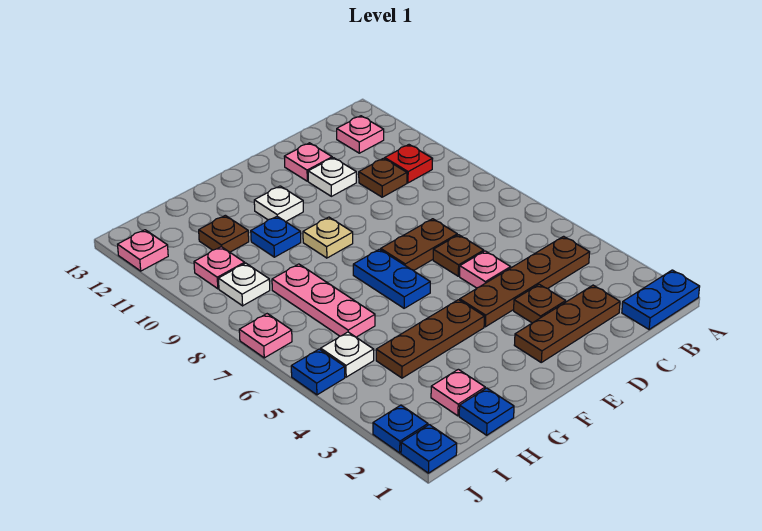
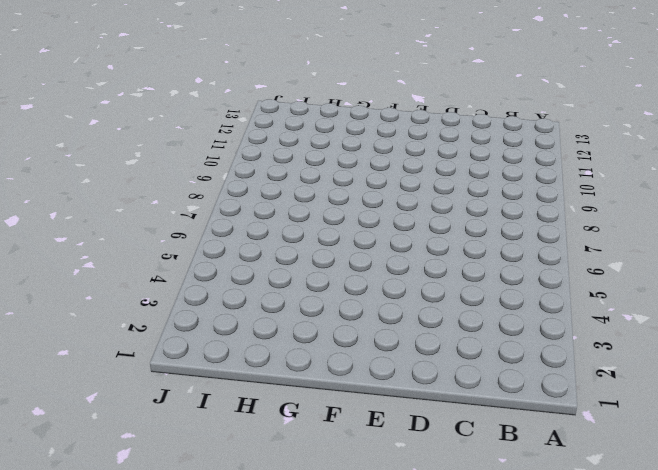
none -> blue plate A1:B1 level 1
none -> brown plate B4:E4 level 1
none -> red plate B10 level 1

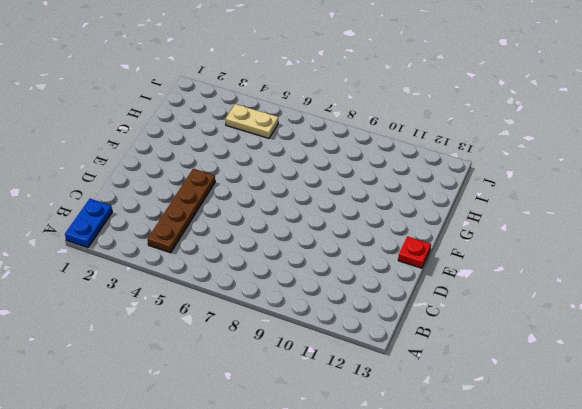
red plate E13 level 1 -> red plate B10 level 1
tan plate I4:I5 level 1 -> white plate I5 level 1
none -> pink plate B12 level 1
none -> brown plate C2:E2 level 1
none -> brown plate C10 level 1

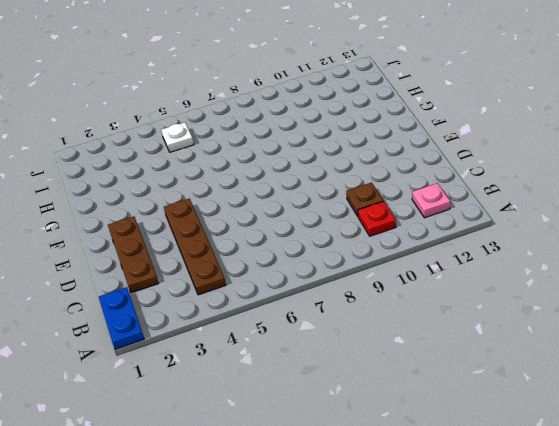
none -> brown plate D3 level 1
none -> pink plate D5 level 1
none -> brown plate D6 level 1

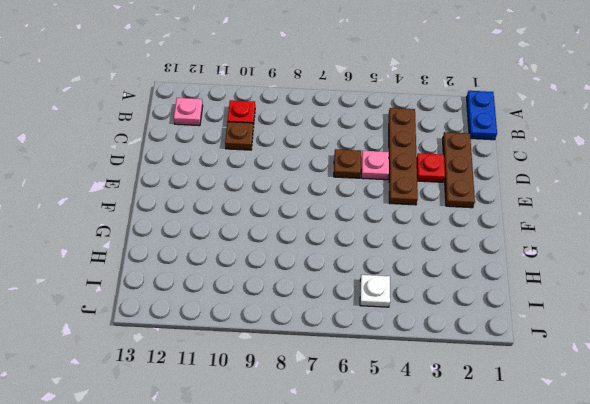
red plate D3 level 1 -> brown plate D3 level 1
none -> brown plate D7:E7 level 1
none -> white plate D11 level 1
none -> pink plate D12 level 1

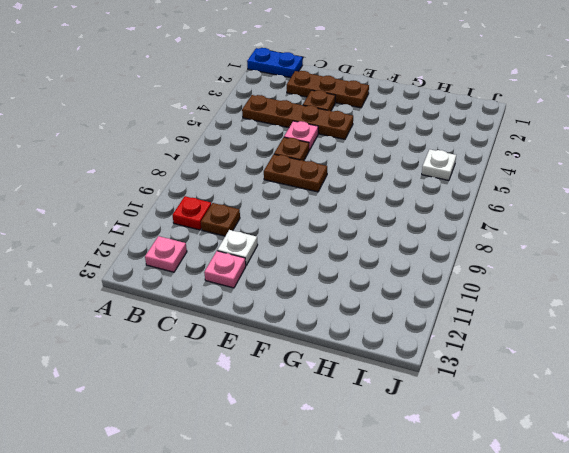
none -> brown plate F4:H4 level 1
none -> blue plate F6:F7 level 1
none -> tan plate F9 level 1

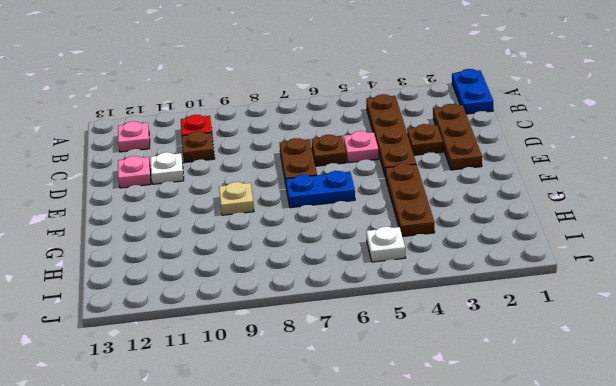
none -> white plate F11 level 1
none -> blue plate G10 level 1
none -> blue plate H1 level 1

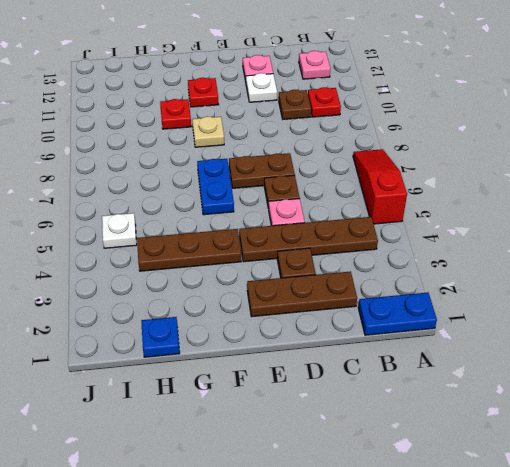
red slope A5:A7 level 1 top 5 -> none
red plate F11 level 1 -> white plate F11 level 1
red plate G10 level 1 -> blue plate G10 level 1
none -> pink plate H2 level 1
none -> pink plate H6:H8 level 1
none -> brown plate H11 level 1

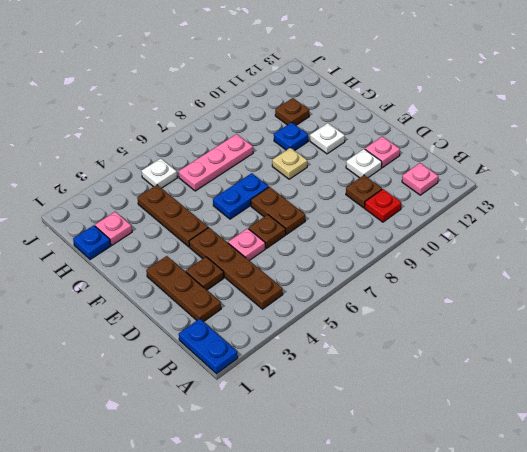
none -> white plate I9 level 1
none -> pink plate I10 level 1
none -> blue plate J1 level 1

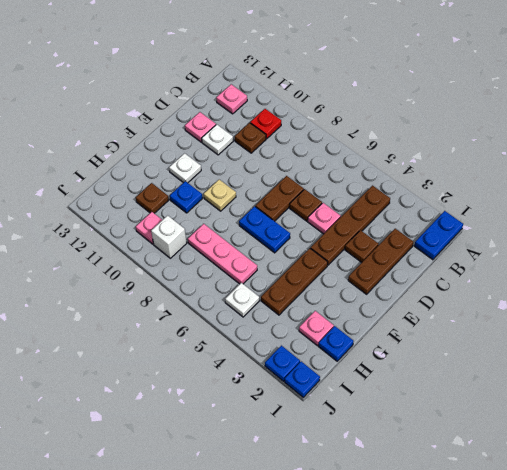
white brick I9 level 1 -> white plate I9 level 1
none -> blue plate J5 level 1
none -> pink plate J7 level 1
none -> pink plate J12 level 1

